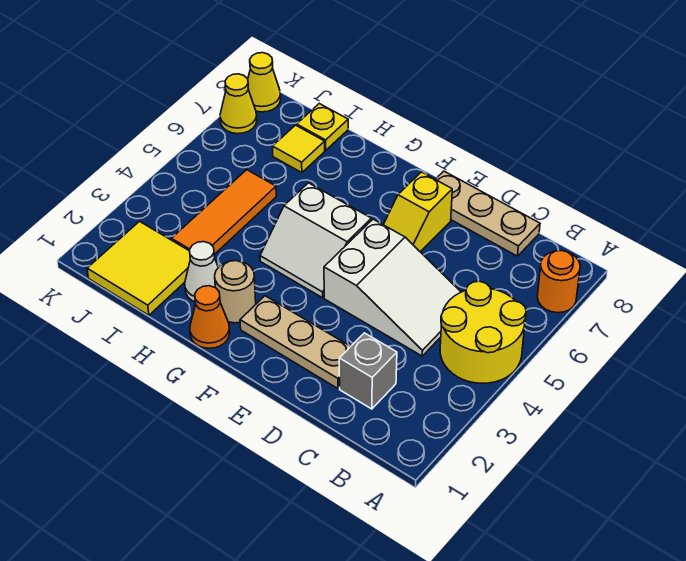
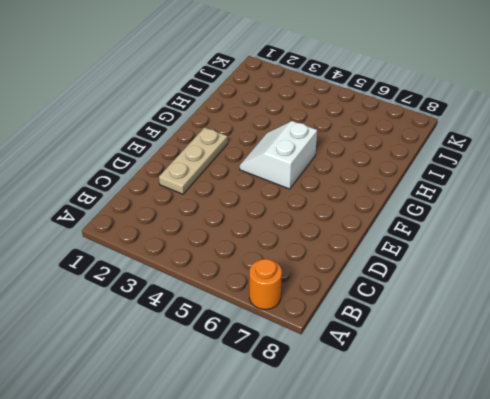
none -> yellow round brick A4:B5 level 1
none -> grey brick C2 level 1
none -> white slope C4:E5 level 1 top E

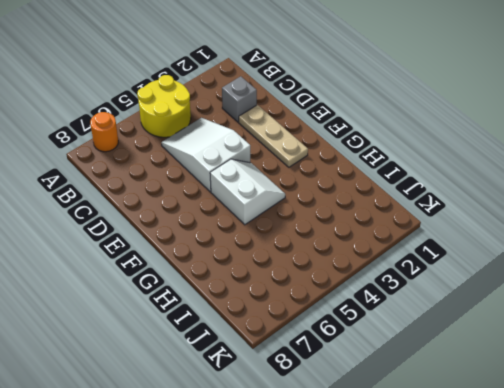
none -> tan plate C8:E8 level 1
none -> yellow slope E6:E7 level 1 top 7
none -> orange cone G1 level 1

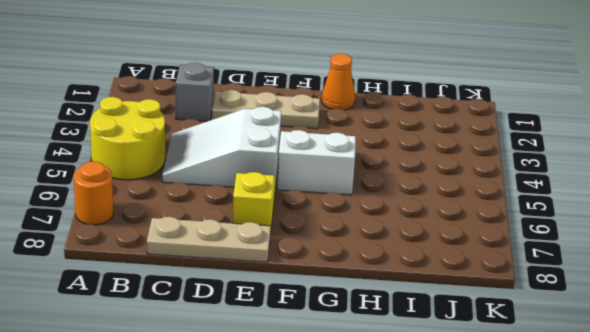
none -> tan round brick G2 level 1
none -> white cone H2 level 1
none -> yellow tile I1:J2 level 1

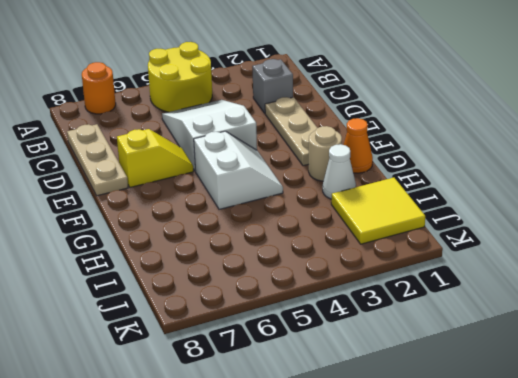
none -> orange tile I3:I5 level 1
none -> yellow tile I7 level 1
none -> yellow plate I8 level 1

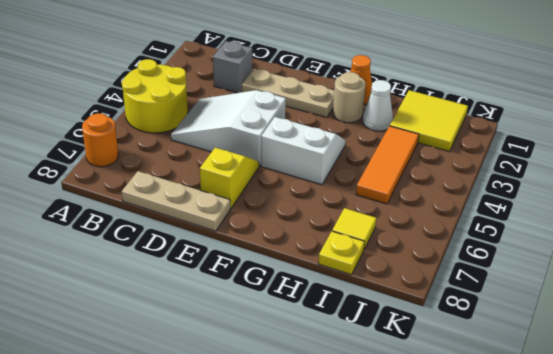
none -> yellow cone K7 level 1
none -> yellow cone K8 level 1

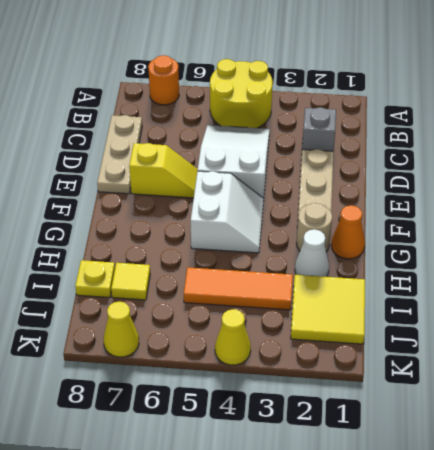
yellow cone K4 level 1 -> yellow cone K8 level 1

